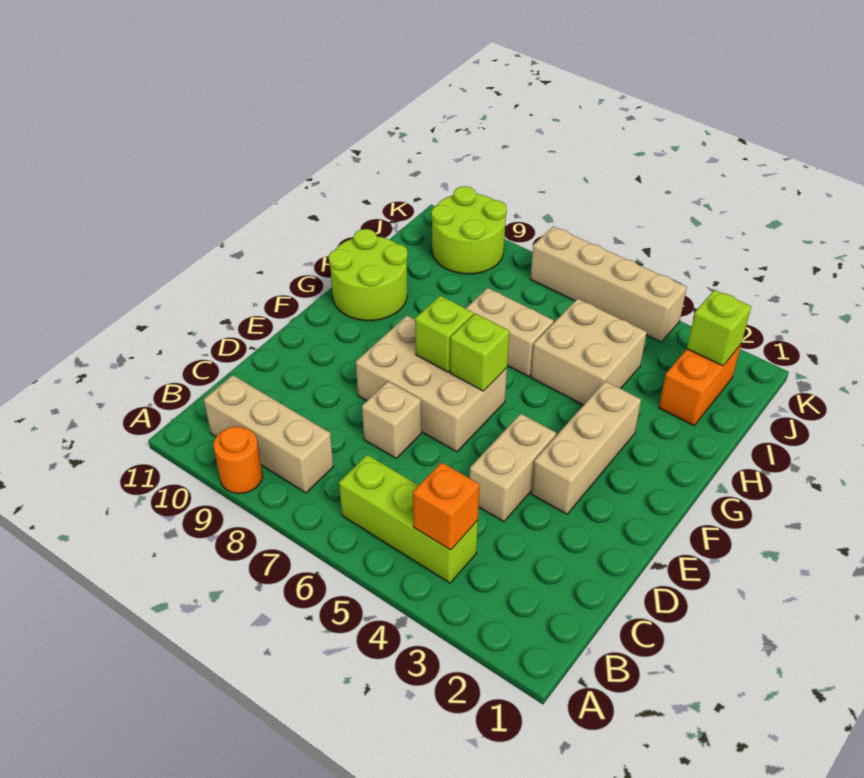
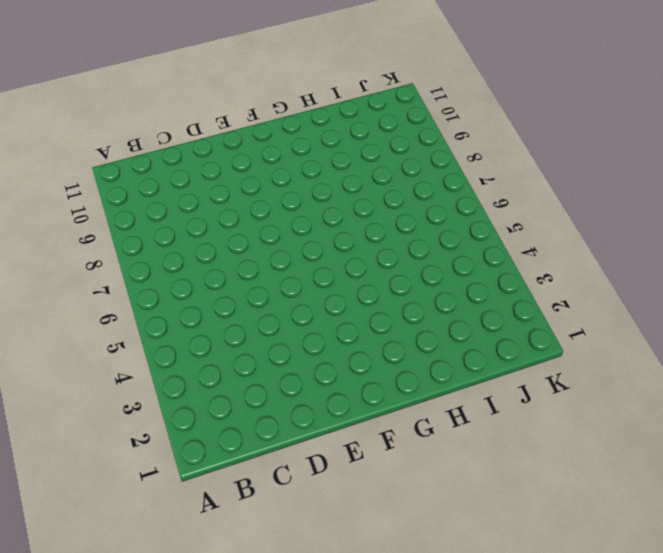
none -> orange round brick A9 level 1
none -> lime brick B4:B6 level 1
none -> tan brick B8:B10 level 1

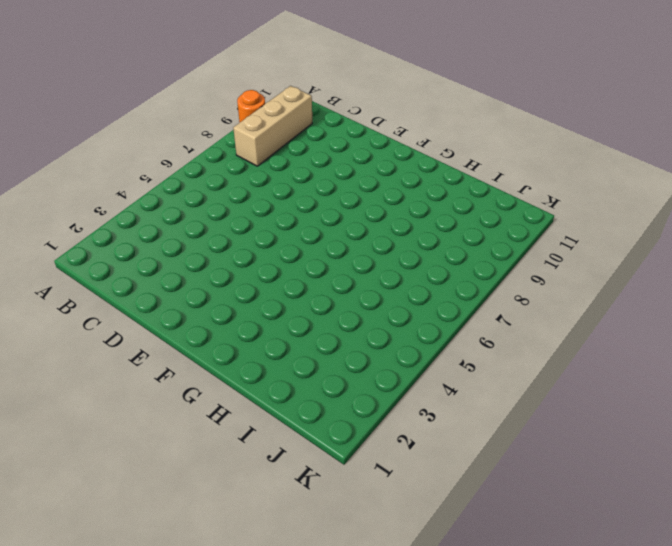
none -> lime brick B4:B6 level 1
none -> tan brick D4:E4 level 1
none -> tan brick D7 level 1

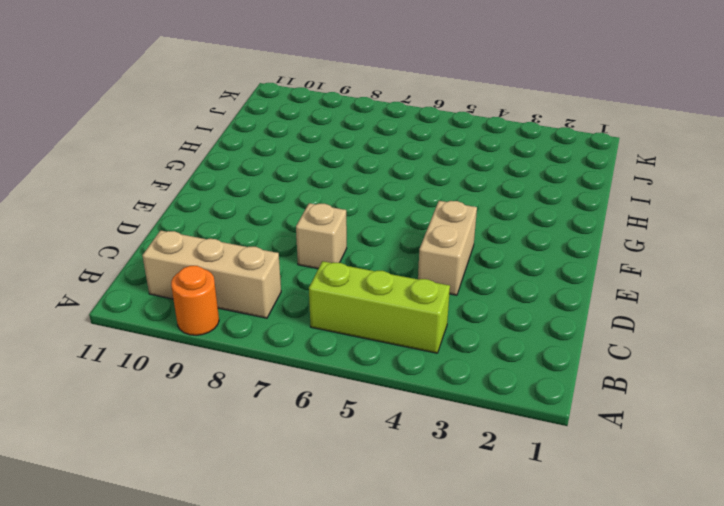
none -> tan brick E3:G3 level 1
none -> tan brick E6:F8 level 1
none -> lime round brick G10:H11 level 1

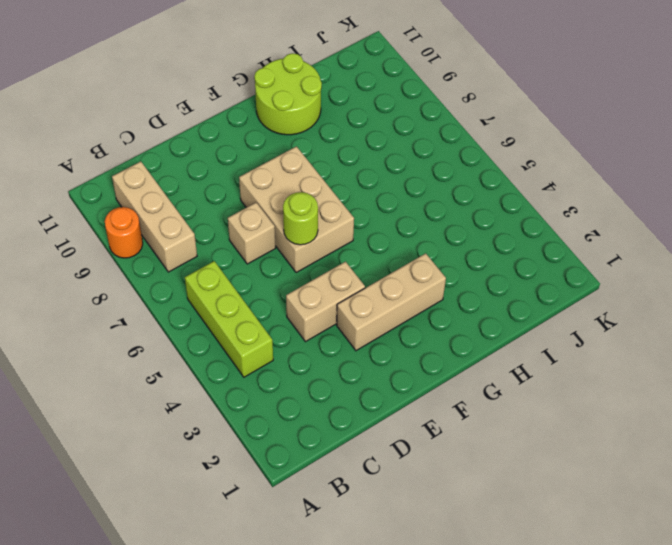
lime round brick E6 level 2 -> none
none -> tan brick H4:I5 level 1
none -> tan brick H6:H7 level 1
none -> orange brick I2:J2 level 1

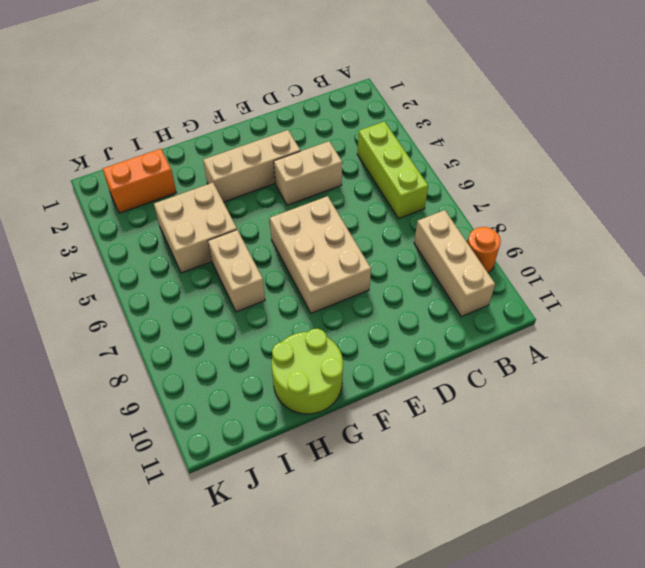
none -> tan brick D7 level 1
none -> lime round brick J9:K10 level 1
none -> tan brick K4:K7 level 1

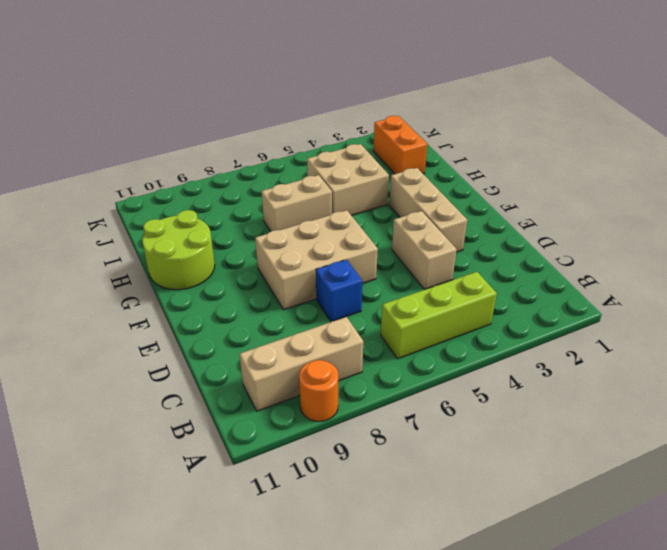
blue brick D7 level 1 -> tan brick D7 level 1
none -> lime round brick J9:K10 level 1
none -> tan brick K4:K7 level 1
none -> orange brick B4 level 2

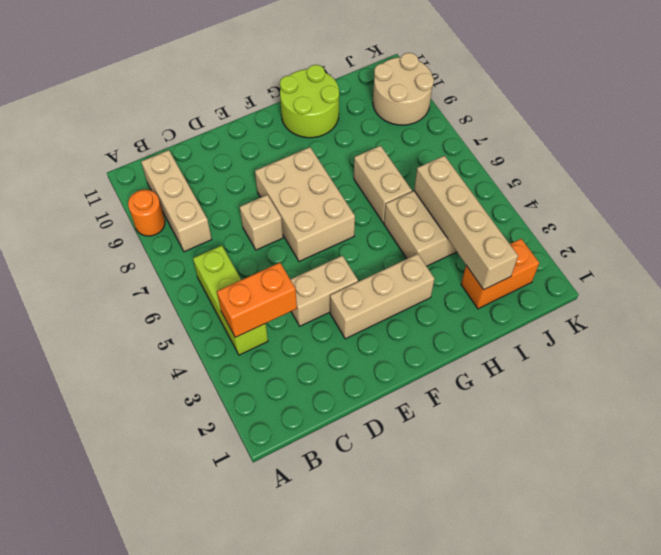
orange brick B4:C4 level 2 -> orange brick B4 level 2
tan brick I2:I5 level 2 -> tan brick K4:K7 level 1
tan round brick J9:K10 level 1 -> lime round brick J9:K10 level 1
none -> lime brick F6 level 2
none -> lime brick F7 level 2
none -> lime brick J2 level 2

